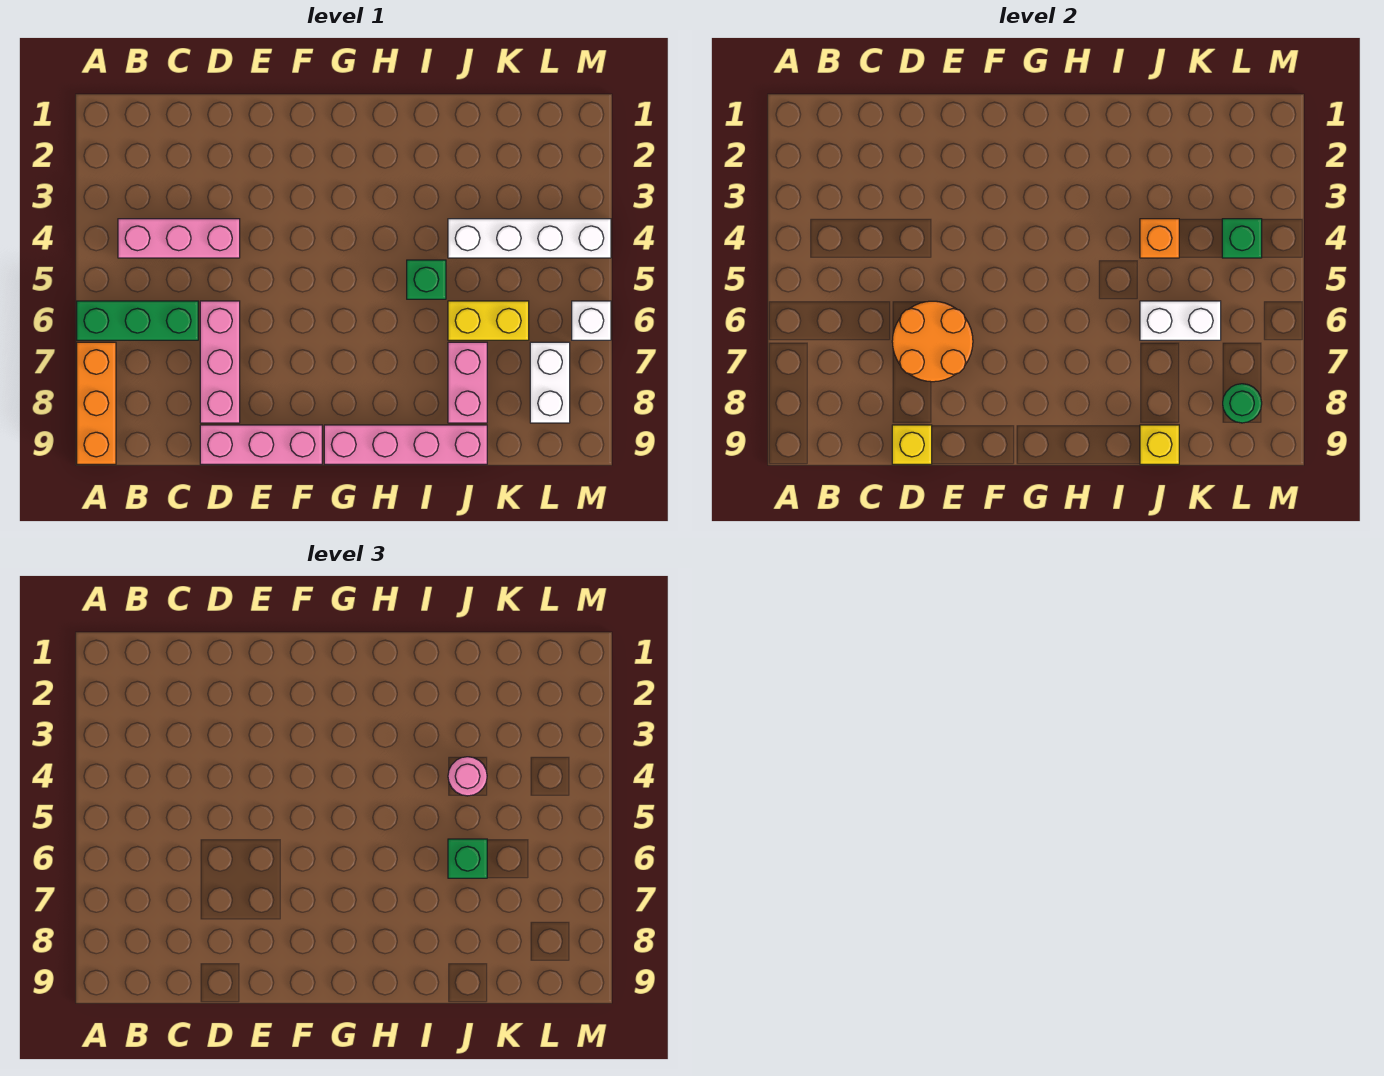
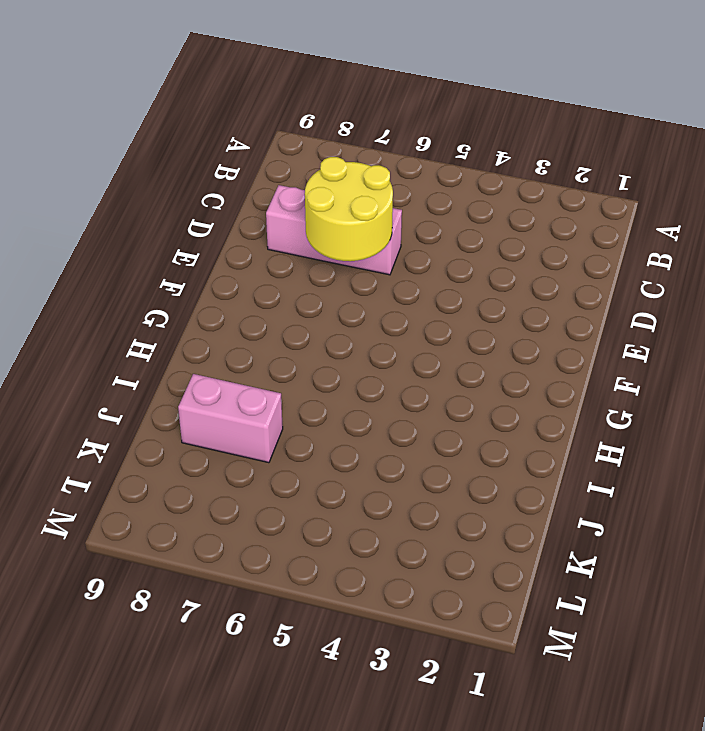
yellow round brick D6:E7 level 2 -> orange round brick D6:E7 level 2
none -> green brick A6:C6 level 1
none -> orange brick A7:A9 level 1
none -> pink brick B4:D4 level 1

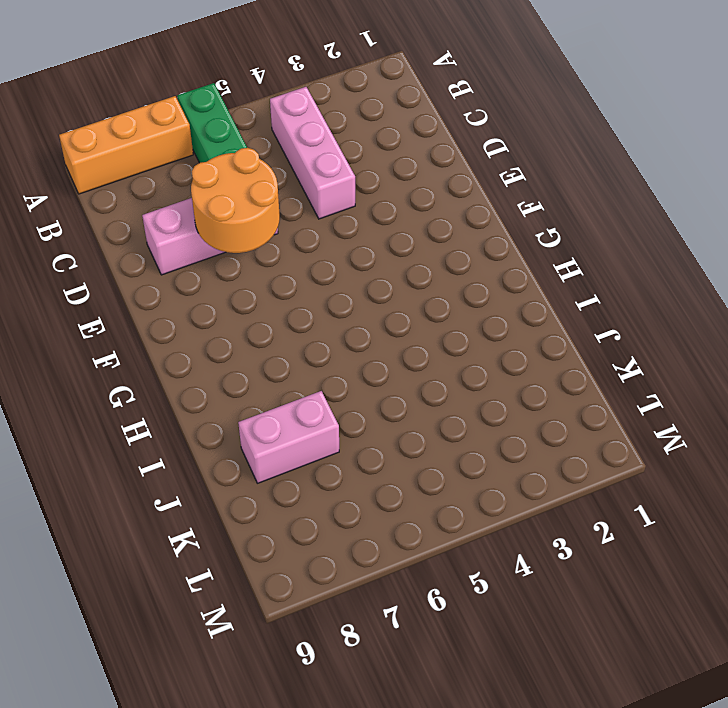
none -> pink brick D9:F9 level 1
none -> pink brick G9:J9 level 1
none -> green brick I5 level 1

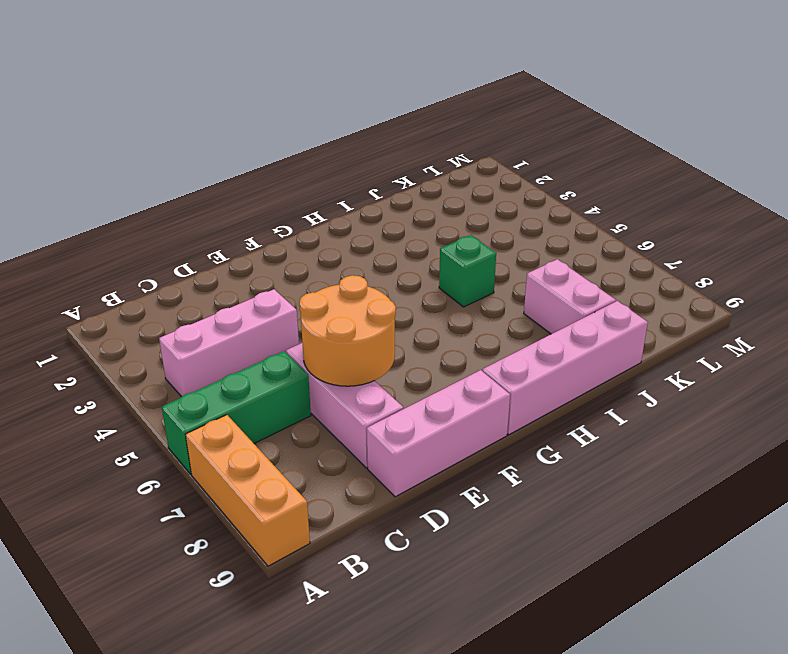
none -> white brick J4:M4 level 1
none -> yellow brick J6:K6 level 1
none -> white brick L7:L8 level 1

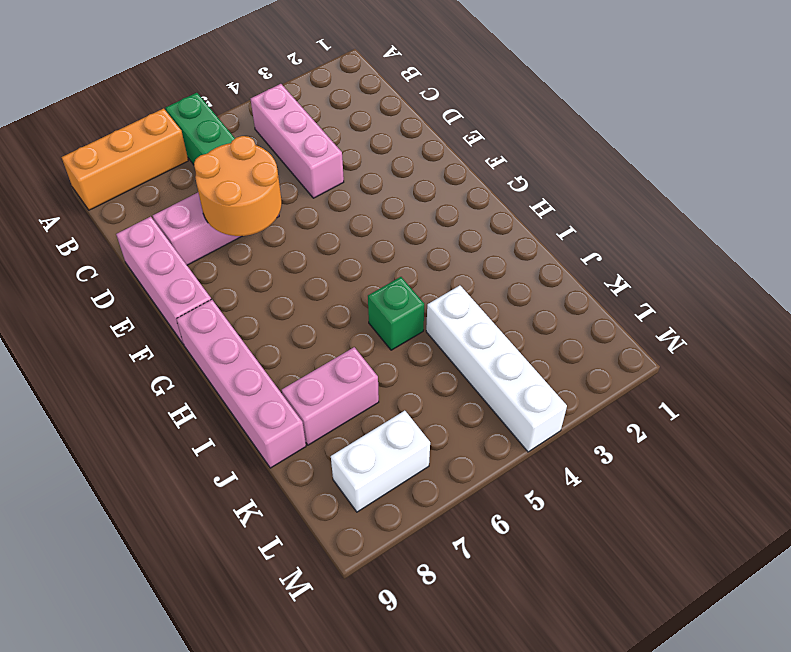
none -> yellow brick J6:K6 level 1
none -> white brick M6 level 1
none -> yellow brick D9 level 2

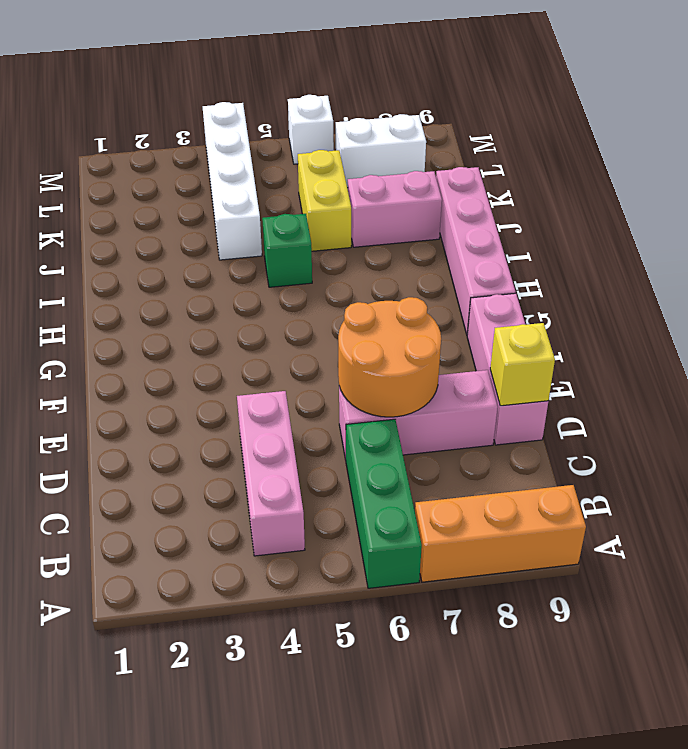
none -> orange brick J4 level 2
none -> white brick J6:K6 level 2
none -> yellow brick J9 level 2

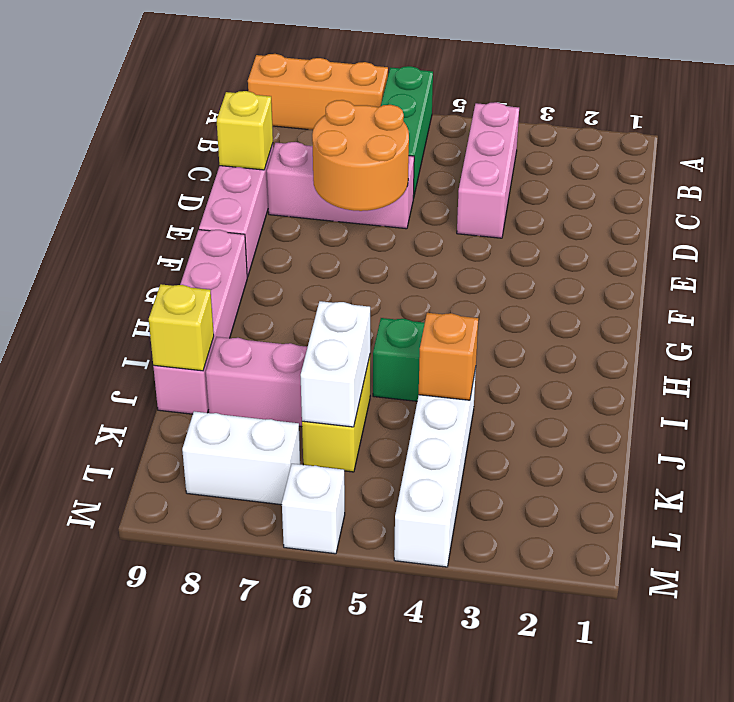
none -> green brick L4 level 2
none -> green round brick L8 level 2
none -> pink round brick J4 level 3

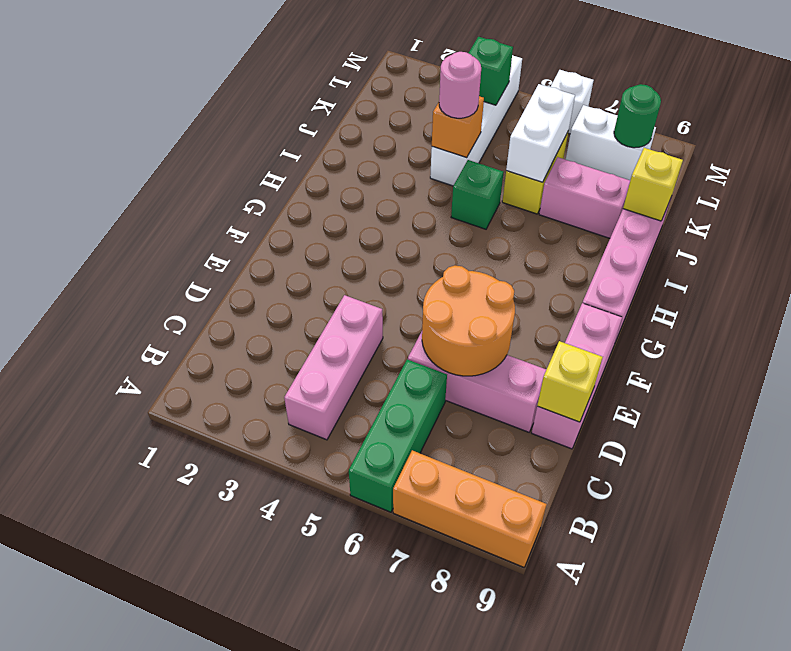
none -> green brick J6 level 3

